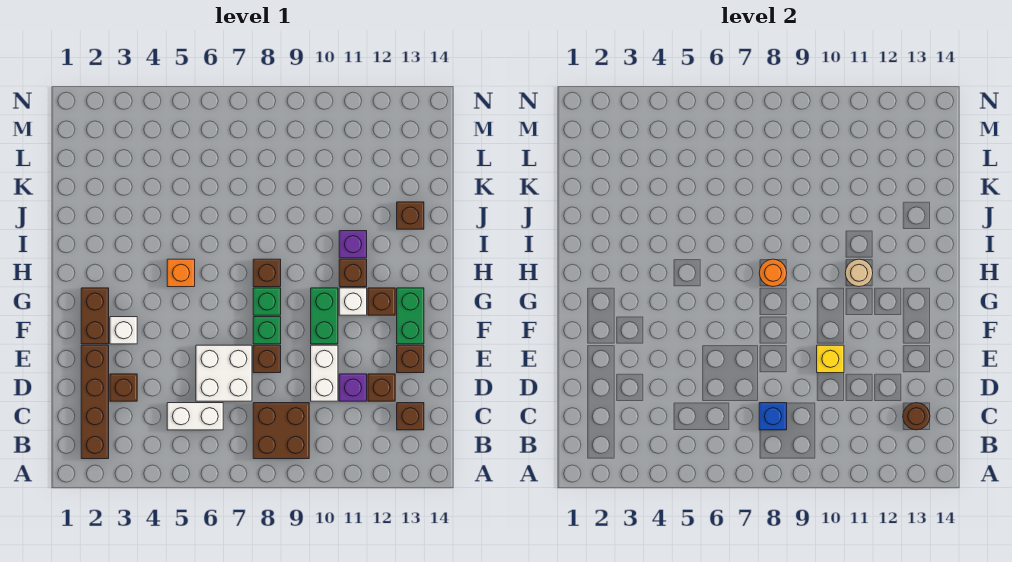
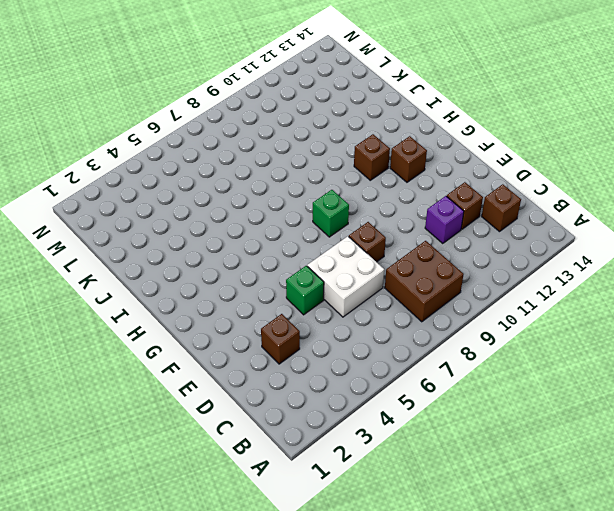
green brick E5 level 1 -> green brick F8 level 1
none -> brown brick B2:E2 level 1
none -> white brick C5:C6 level 1
none -> white brick D10:E10 level 1

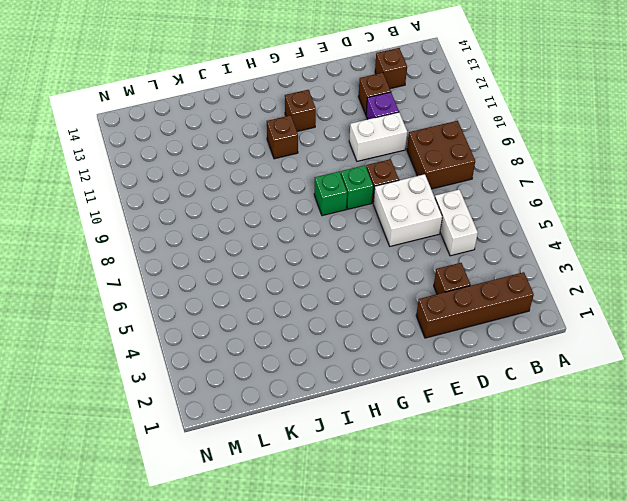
none -> brown brick E13 level 1
none -> brown brick F2:G2 level 1
none -> white brick F3 level 1

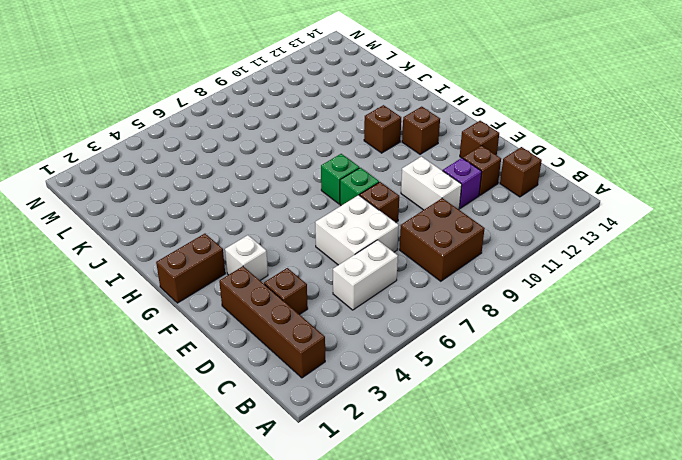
brown brick G1:G2 level 1 -> brown brick F2:G2 level 1
none -> green brick F10:G10 level 1
none -> green brick F13:G13 level 1
none -> white brick G11 level 1

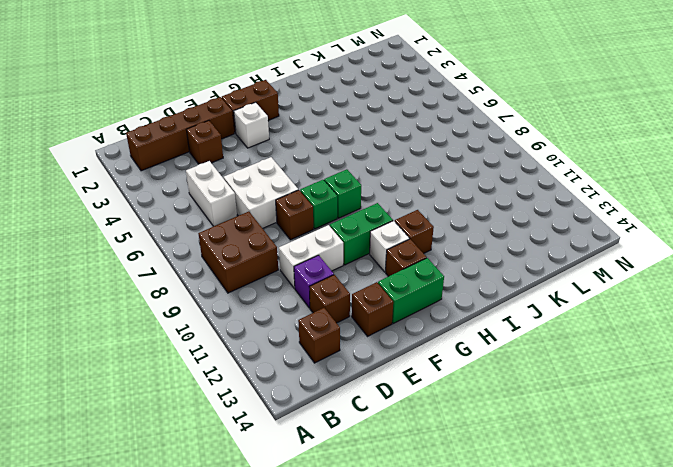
none -> orange brick H5 level 1
none -> brown brick H8 level 1
none -> purple brick I11 level 1

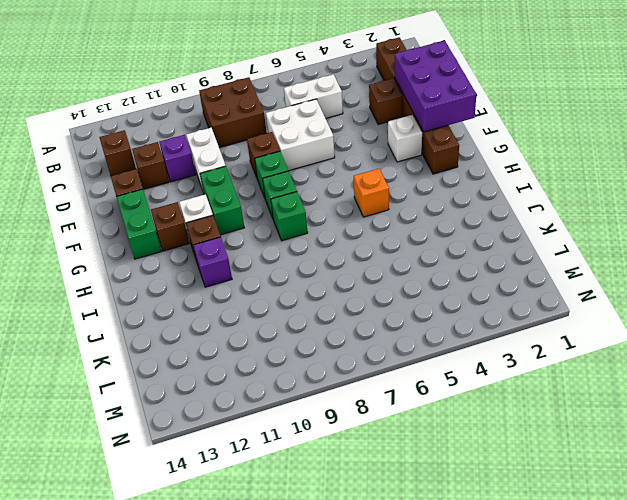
purple brick D1:F2 level 2 -> none
green brick H8 level 1 -> brown brick H8 level 1
none -> brown brick J13 level 1
none -> blue brick C8 level 2
none -> brown round brick C13 level 2

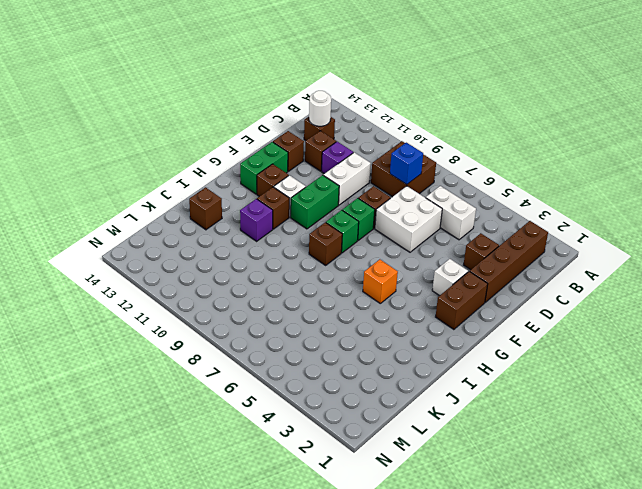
white round brick C13 level 2 -> brown round brick C13 level 2
none -> yellow brick E10 level 2
none -> orange round brick H8 level 2
none -> tan round brick H11 level 2

